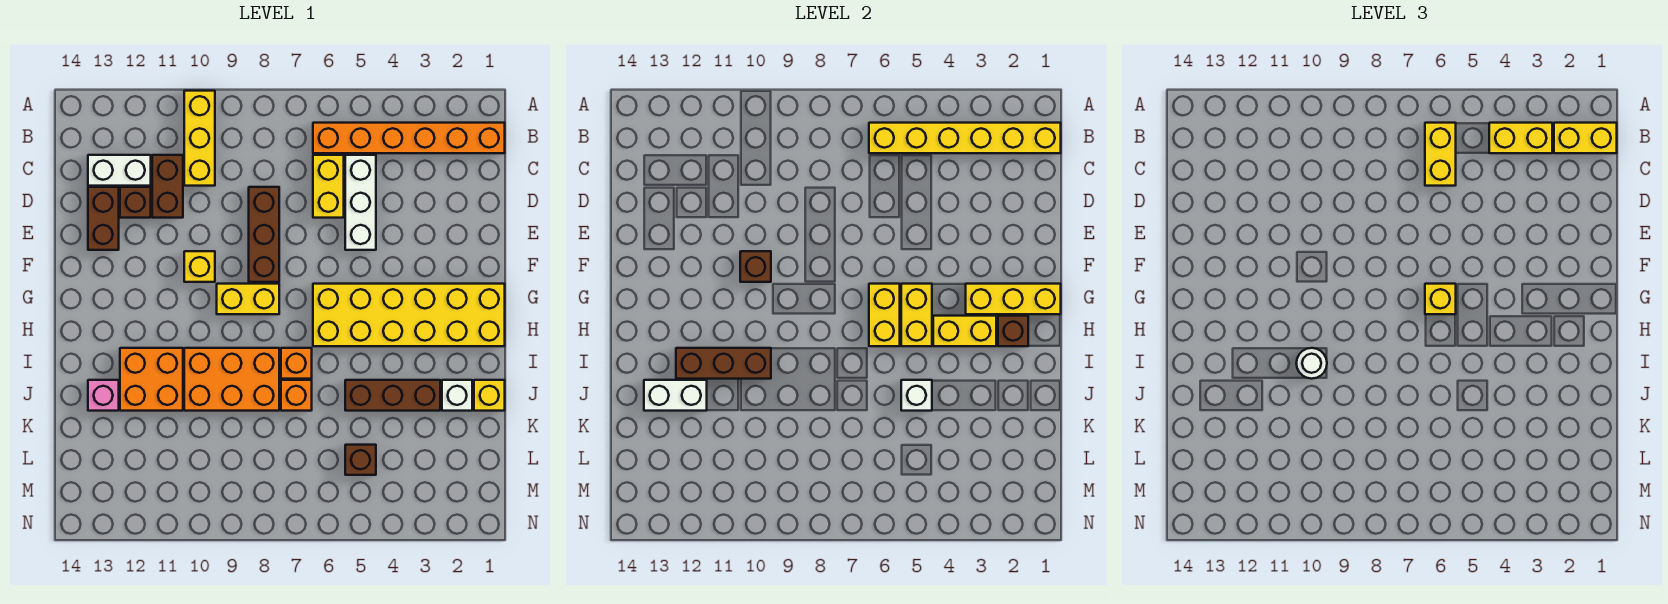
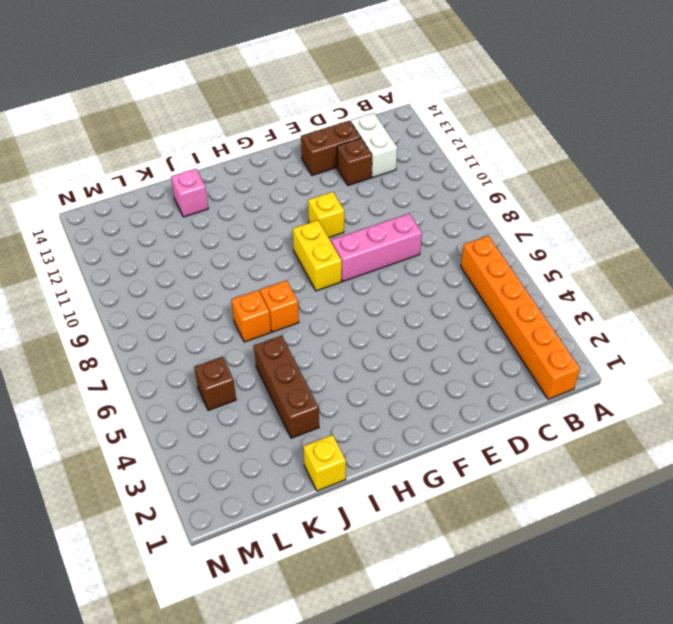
pink brick D8:F8 level 1 -> brown brick D8:F8 level 1
none -> yellow brick A10:C10 level 1
none -> white brick C5:E5 level 1
none -> yellow brick C6:D6 level 1
none -> brown brick C11:D11 level 1

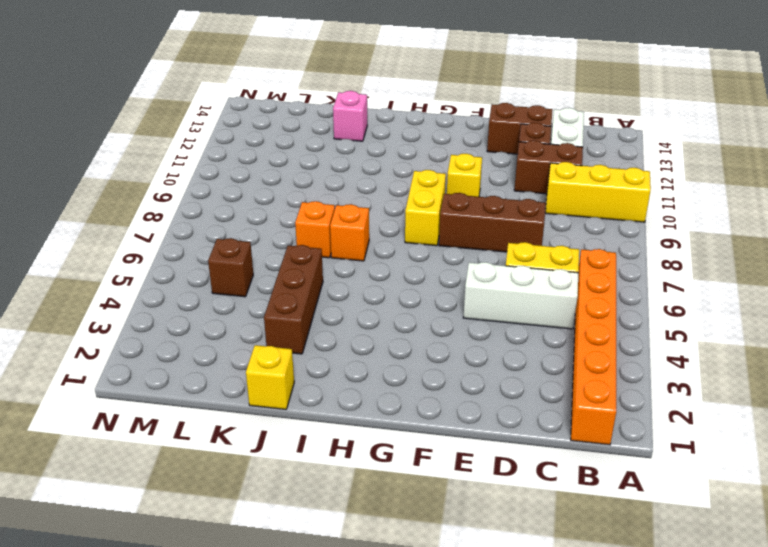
none -> yellow brick G1:H6 level 1
none -> orange brick I8:J10 level 1
none -> orange brick I11:J12 level 1
none -> white brick J2 level 1

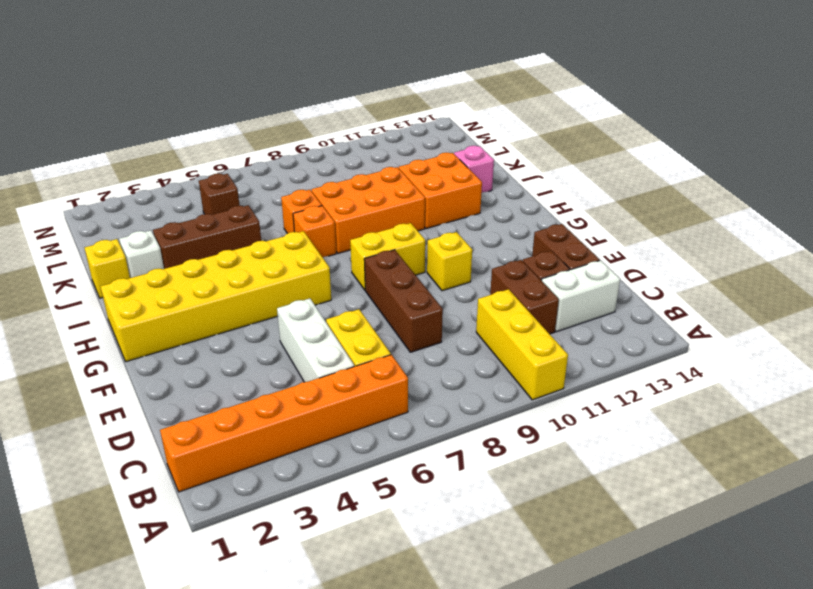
none -> yellow brick B1:B6 level 2
none -> brown brick F10 level 2
none -> yellow brick G1:G3 level 2
none -> yellow brick G5:H5 level 2

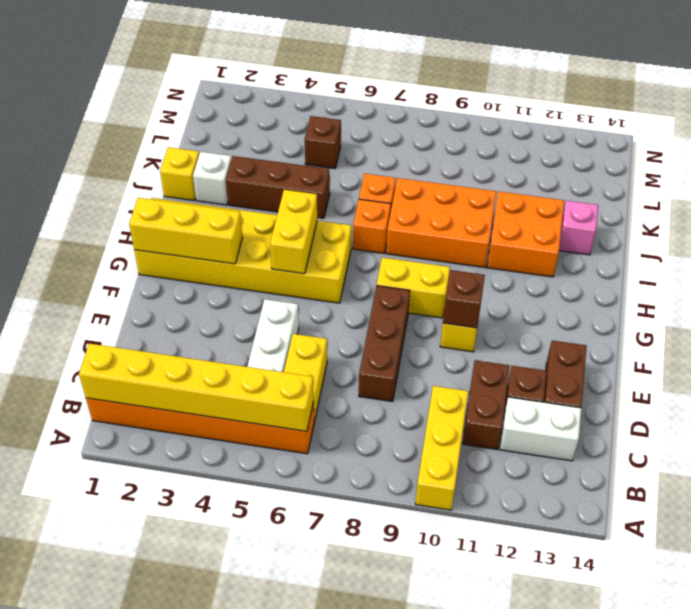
none -> yellow brick G6:H6 level 2
none -> brown brick H2 level 2
none -> yellow brick H3:H4 level 2
none -> brown brick I10:I12 level 2

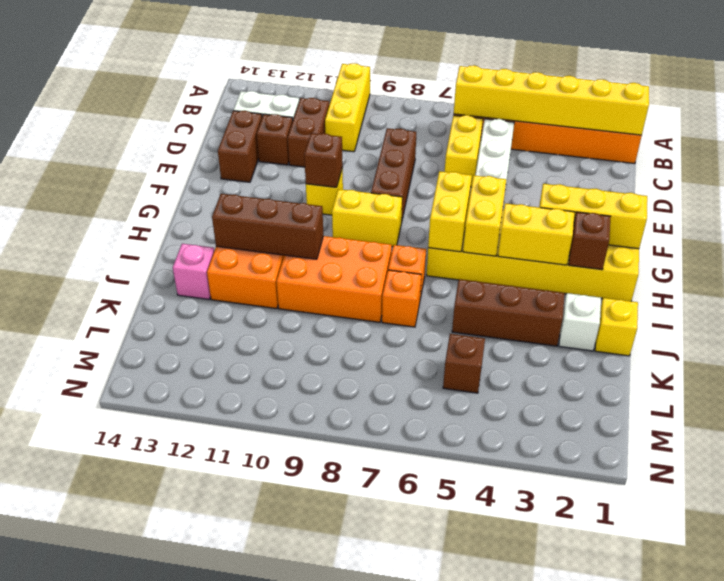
none -> white brick J5 level 2
none -> white brick J12:J13 level 2
none -> yellow brick B1:B2 level 3
none -> yellow brick B3:B4 level 3

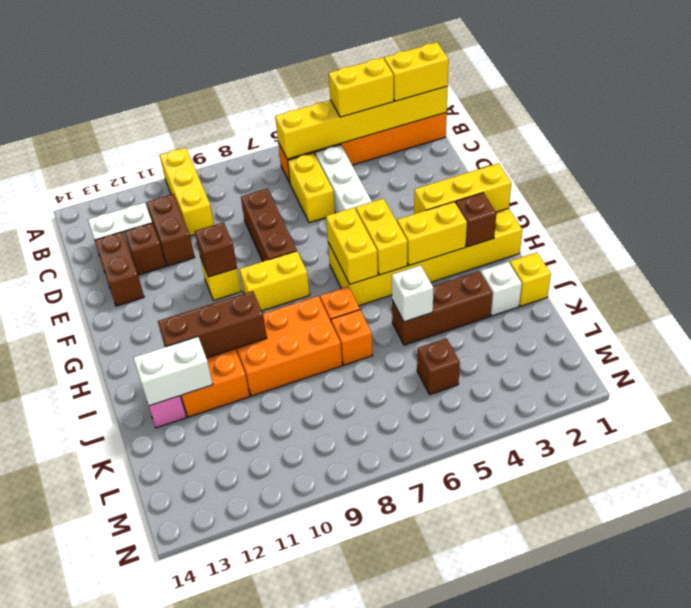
none -> yellow brick B6:C6 level 3
none -> yellow brick G6 level 3
none -> white round brick I10 level 3

